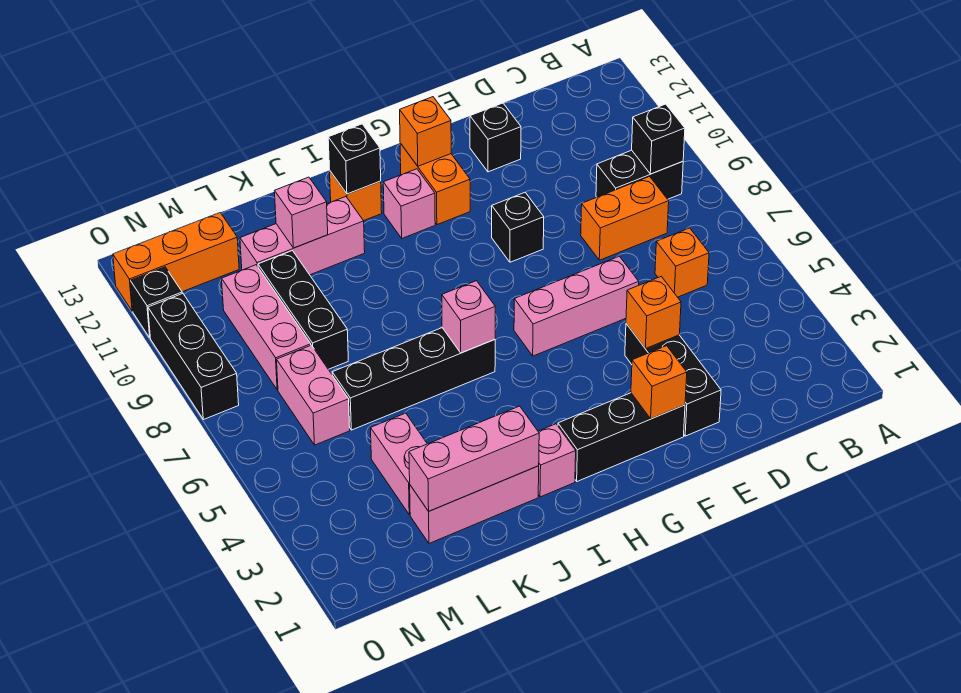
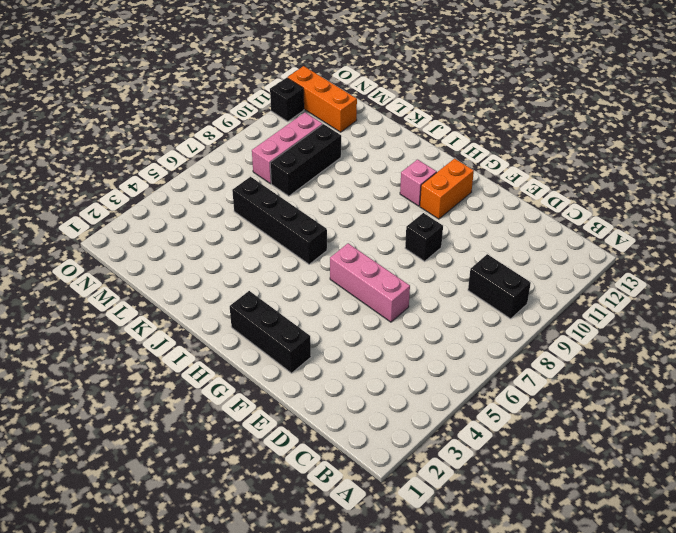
none -> orange brick C6 level 1
none -> orange brick C8:D8 level 1
none -> black brick E2:E4 level 1
none -> black brick E12 level 1

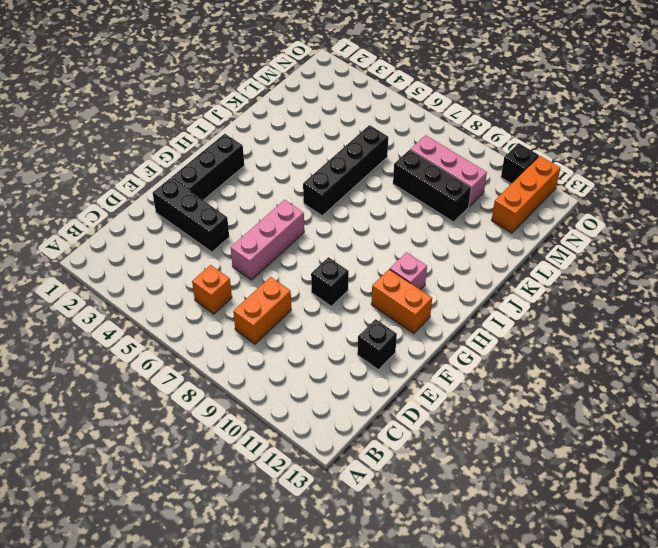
none -> black brick B9:C9 level 1
none -> pink brick I2 level 1
none -> orange brick I12 level 1
none -> pink brick J2:L2 level 1

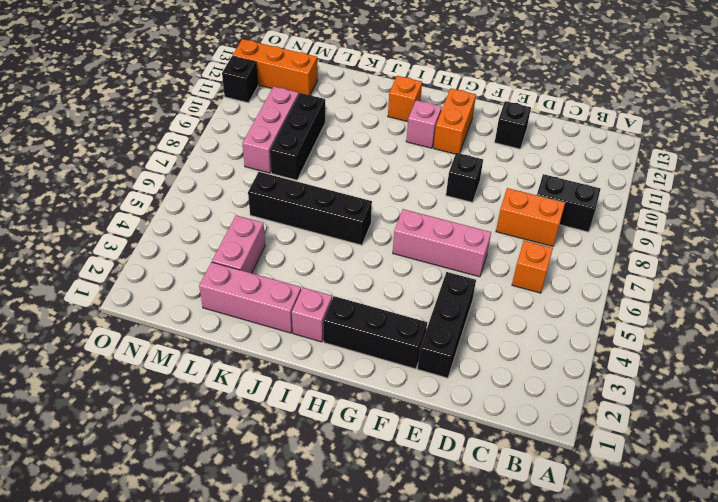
none -> pink brick J11:L11 level 1
none -> pink brick M6:M7 level 1
none -> black brick O8:O10 level 1
none -> black brick B9 level 2

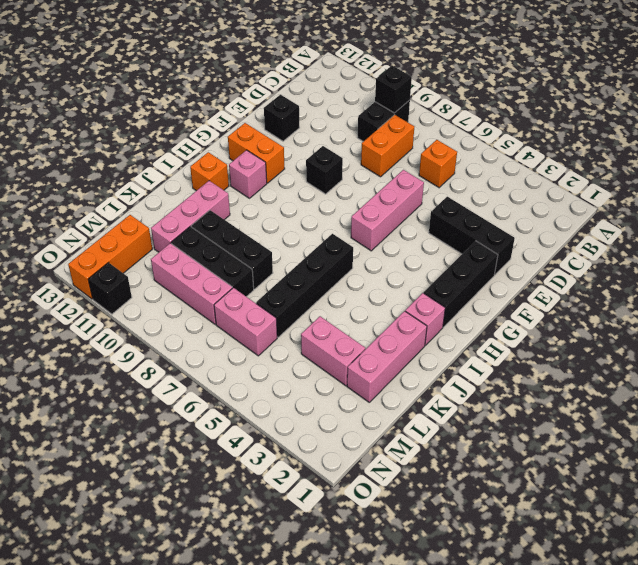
black brick K8:K10 level 1 -> black brick O8:O10 level 1
none -> orange brick E4 level 2
none -> orange brick F2 level 2
none -> orange brick G12 level 2
none -> pink brick I6 level 2

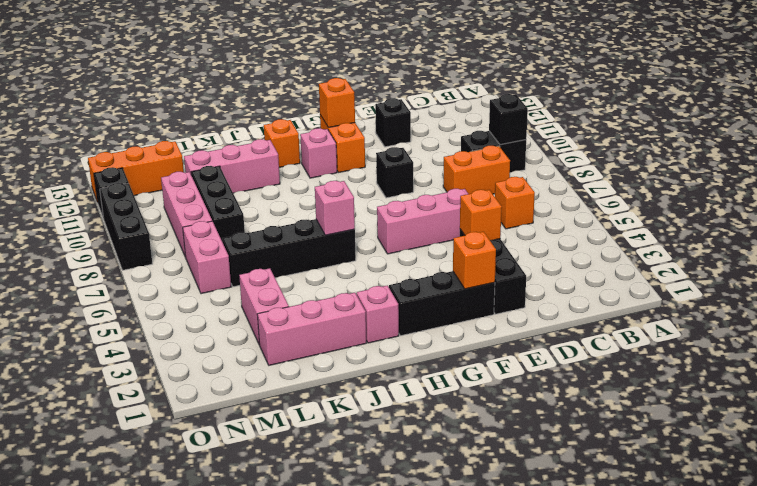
none -> black brick I12 level 2
none -> pink brick J2:L2 level 2
none -> pink brick K11 level 2

